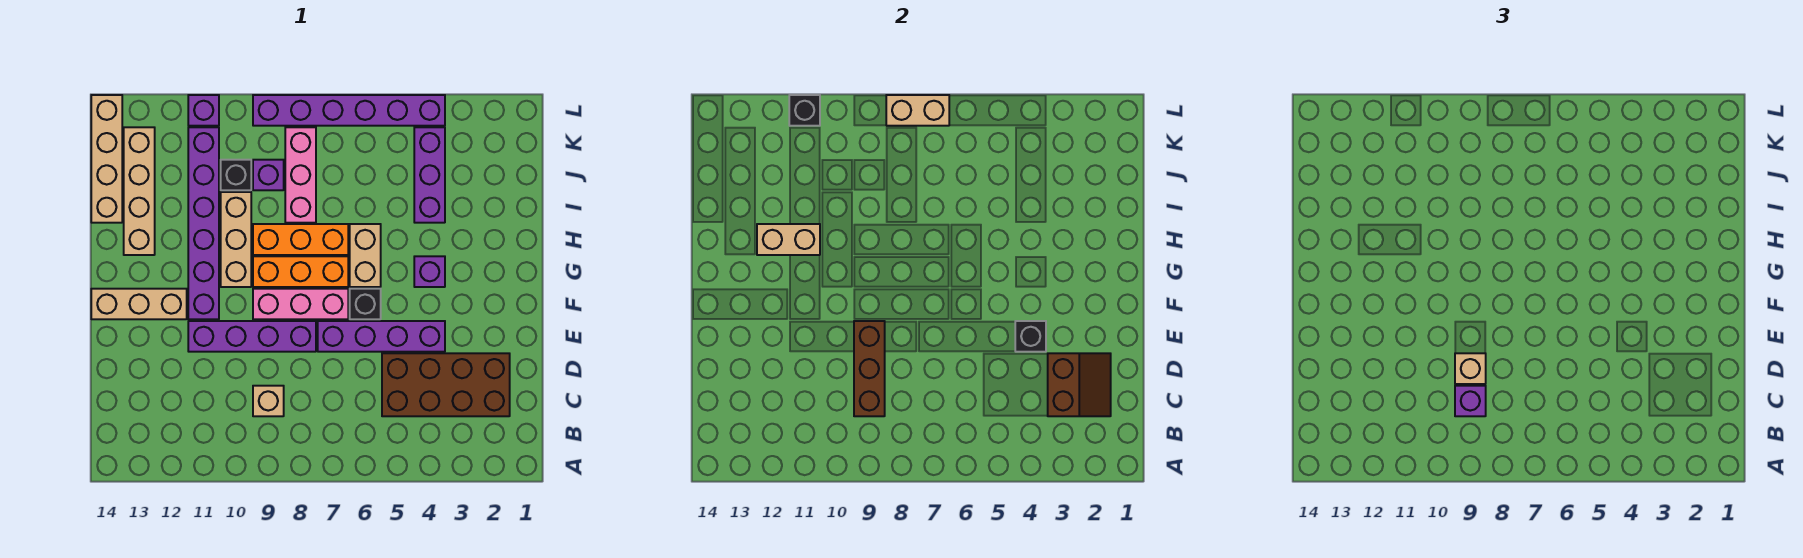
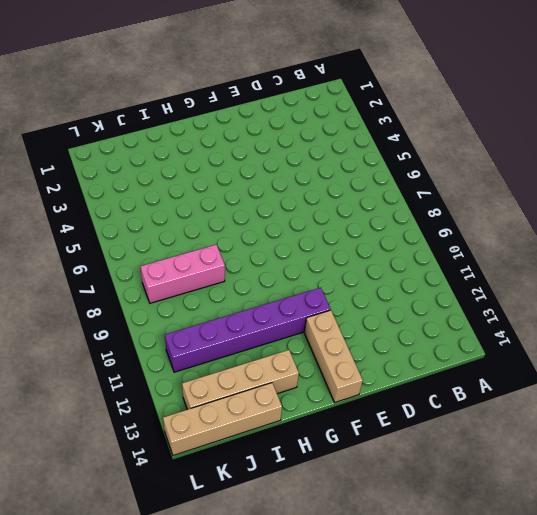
none -> brown brick C2:D5 level 1
none -> tan brick C9 level 1
none -> purple brick E4:E7 level 1

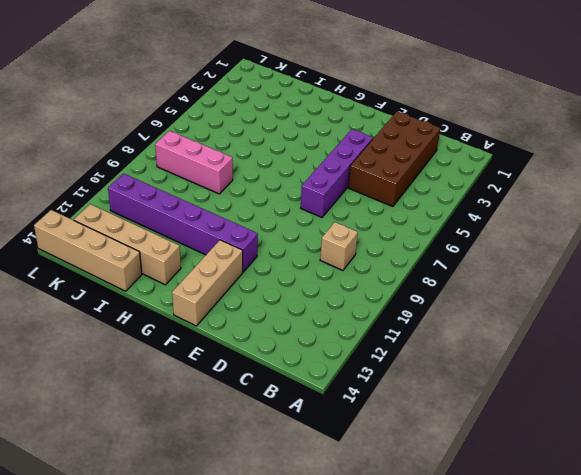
none -> purple brick E8:E11 level 1
none -> black brick F6 level 1
none -> pink brick F7:F9 level 1

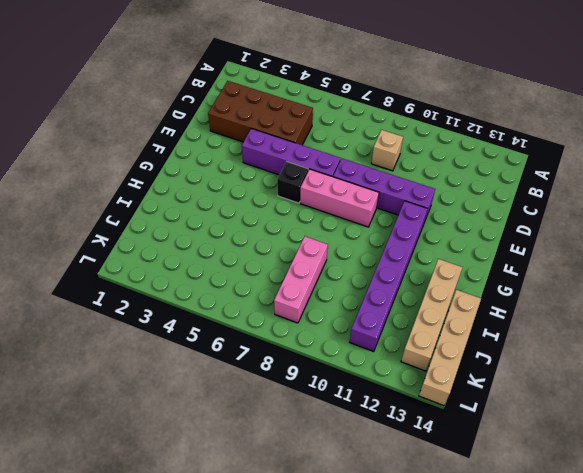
none -> tan brick F12:F14 level 1
none -> purple brick G4 level 1
none -> tan brick G6:H6 level 1

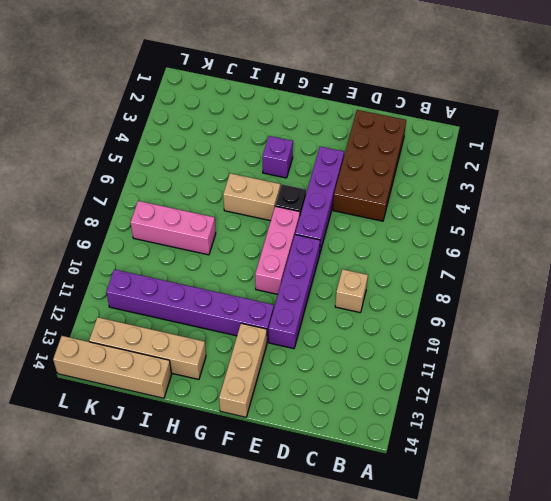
none -> orange brick G7:G9 level 1
none -> tan brick G10:I10 level 1
none -> orange brick H7:H9 level 1

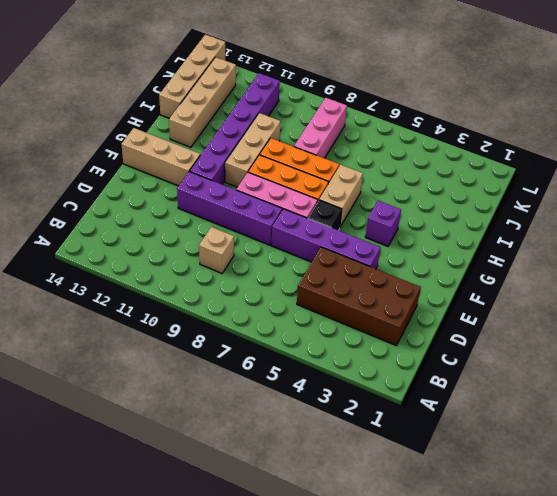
none -> purple brick I4:K4 level 1
none -> purple brick J9 level 1
none -> black brick J10 level 1

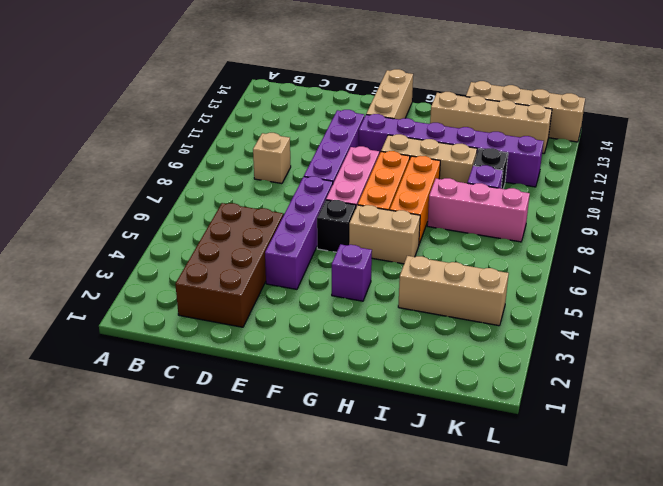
tan brick I4:K4 level 1 -> purple brick I4:K4 level 1
none -> purple brick L4:L9 level 1
none -> purple brick L11 level 1
none -> brown slope C2:D3 level 2 top 3

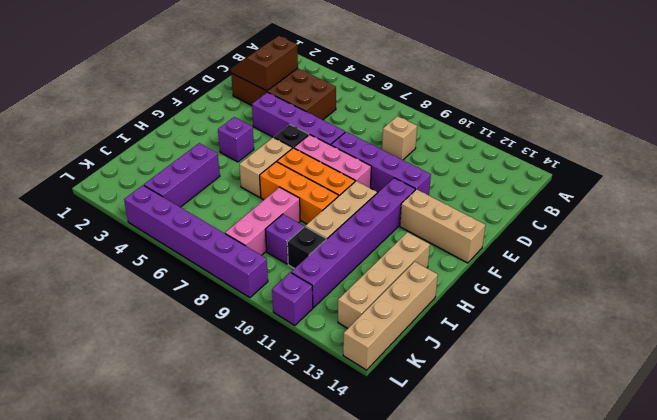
none -> brown brick C9:E9 level 2
none -> black brick E4 level 2
none -> tan brick H11:H12 level 2

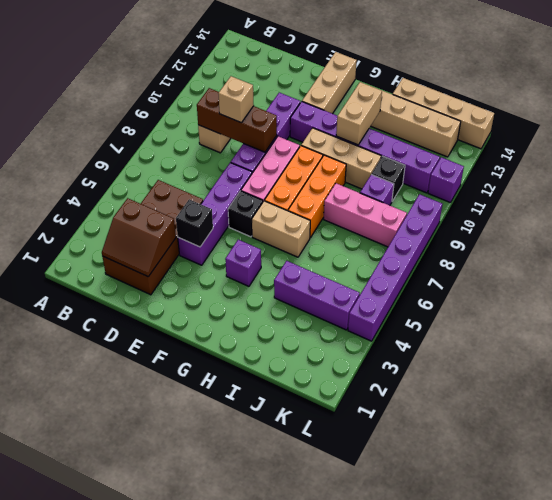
none -> tan brick L7:L8 level 2
none -> black brick L11 level 2
none -> purple brick C9 level 3

